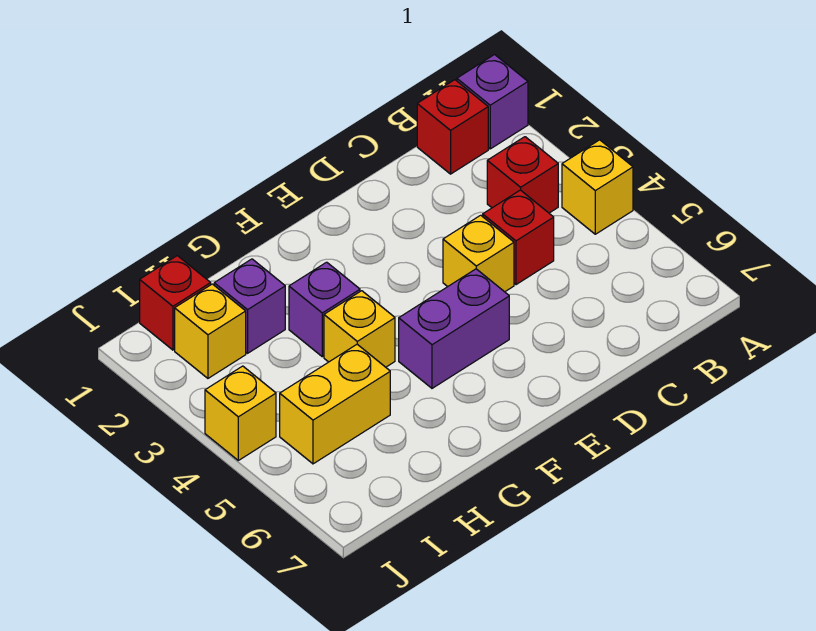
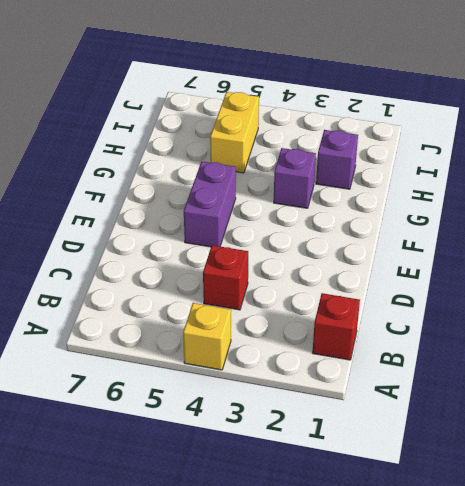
none -> purple brick A1 level 1
none -> red brick B3 level 1
none -> yellow brick D4 level 1

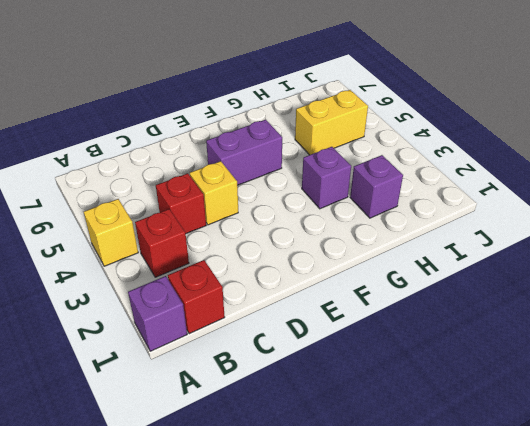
none -> yellow brick G4 level 1
none -> red brick I1 level 1
none -> yellow brick I2 level 1

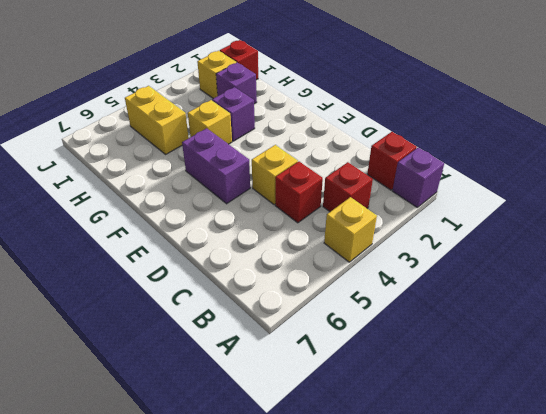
none -> yellow brick J4 level 1

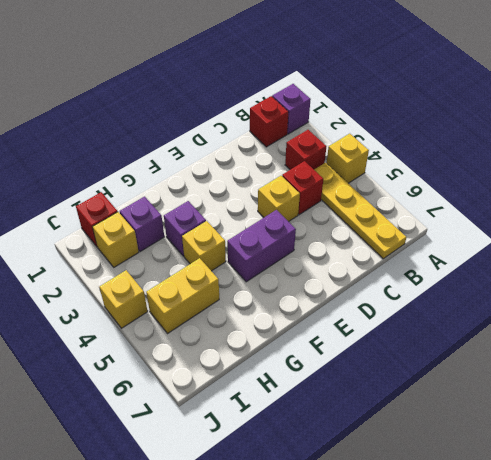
yellow plate B4:B7 level 1 -> none

